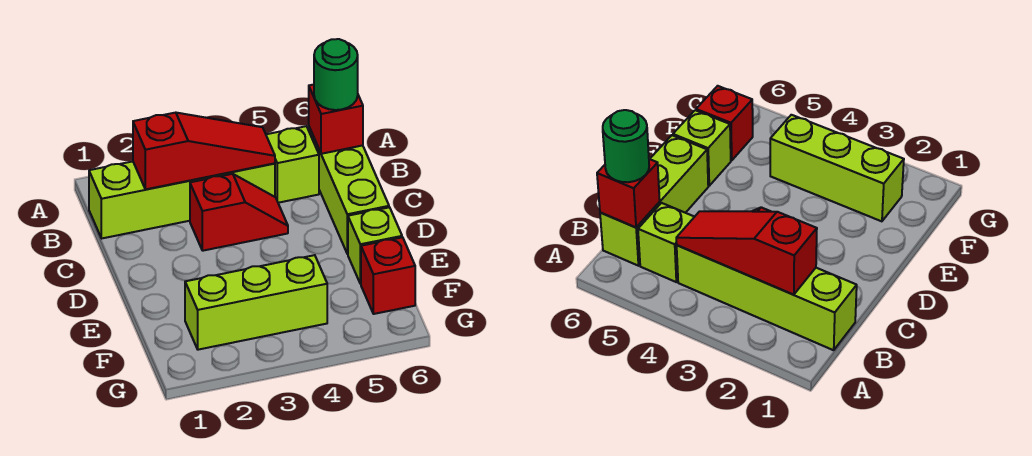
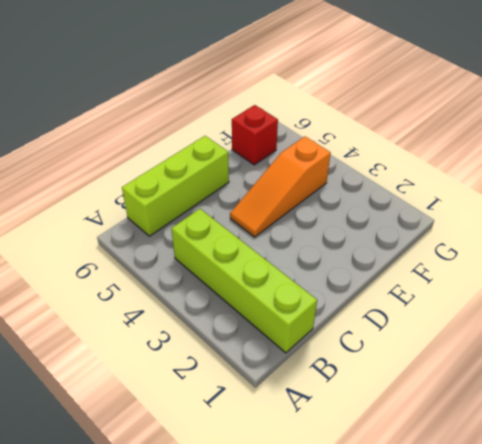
orange slope D4:F4 level 1 top F -> lime brick F2:F4 level 1
none -> lime brick B5 level 1
none -> red slope C3:C4 level 1 top 3

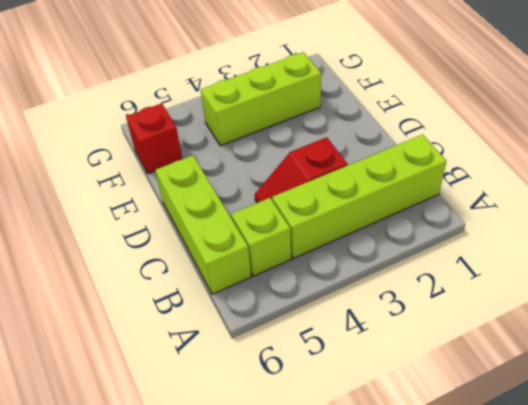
none -> lime brick E6 level 1
none -> red slope B2:B4 level 2 top 2

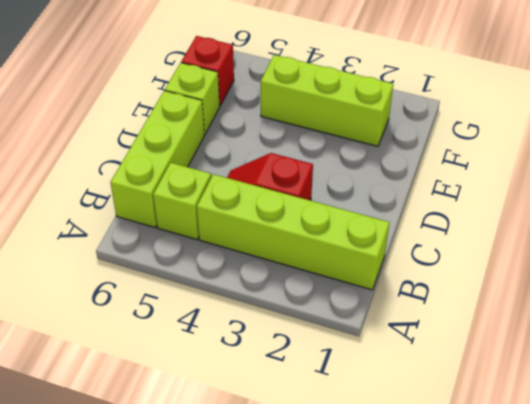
none -> red slope B2:B4 level 2 top 2
none -> red brick B6 level 2

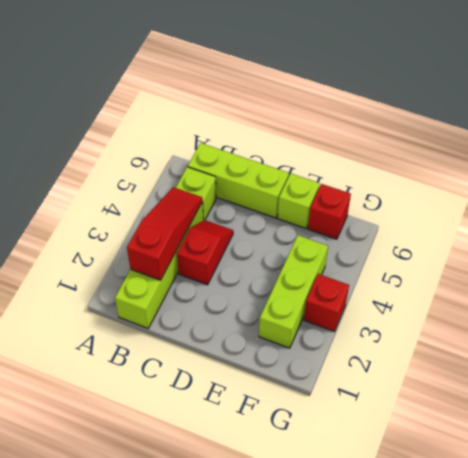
red brick G3 level 1 -> red brick B6 level 2
none -> green round brick B6 level 3

